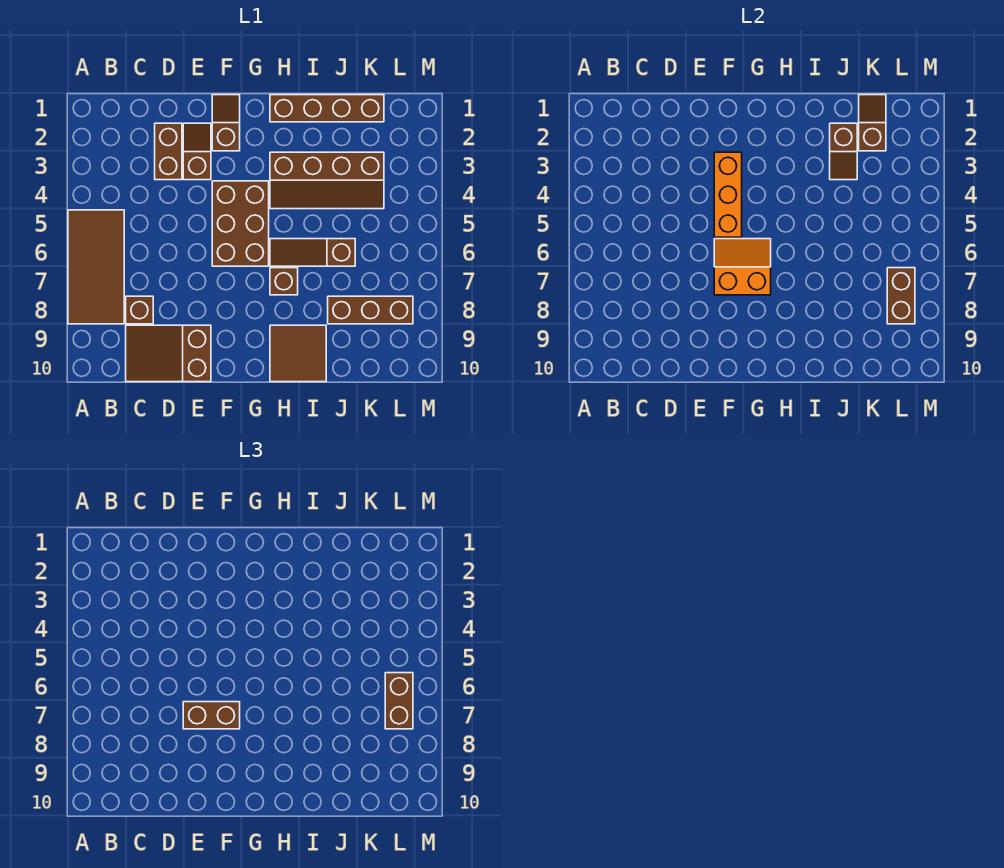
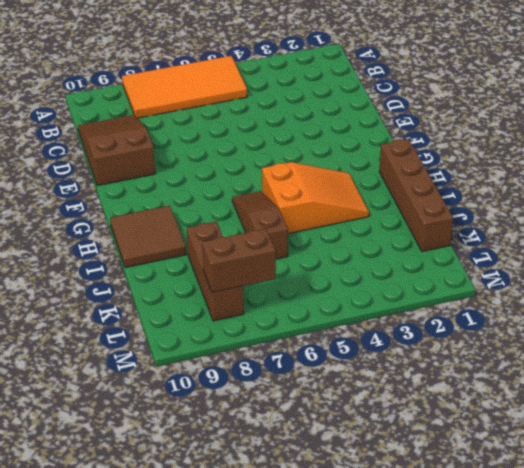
orange tile A5:B8 level 1 -> brown tile A5:B8 level 1
orange slope H3:I5 level 1 top 5 -> brown slope H3:K4 level 1 top 3
none -> brown brick C8 level 1
none -> brown brick D2:D3 level 1
none -> brown slope E2:E3 level 1 top 3

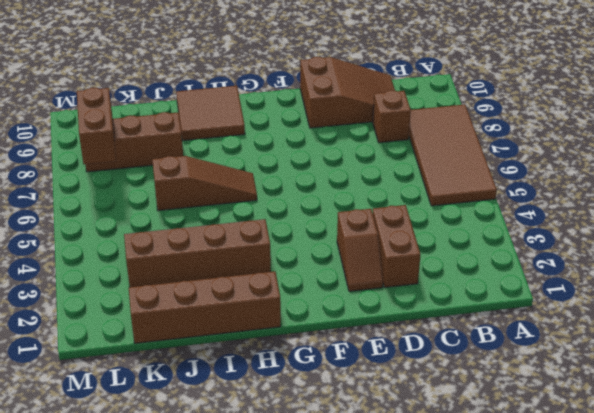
none -> brown slope F1:F2 level 1 top 2
none -> brown brick F4:G6 level 1
none -> brown brick H7 level 1

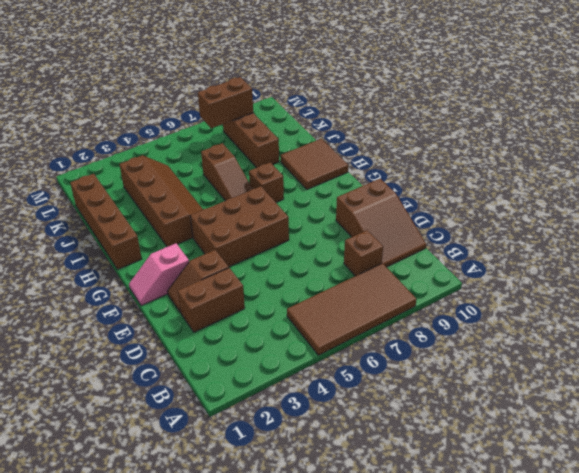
pink slope F1:F2 level 1 top 2 -> brown slope F1:F2 level 1 top 2
none -> orange brick F3:F5 level 2
none -> orange slope F6:G7 level 2 top 7
none -> brown slope J2:J3 level 2 top 2

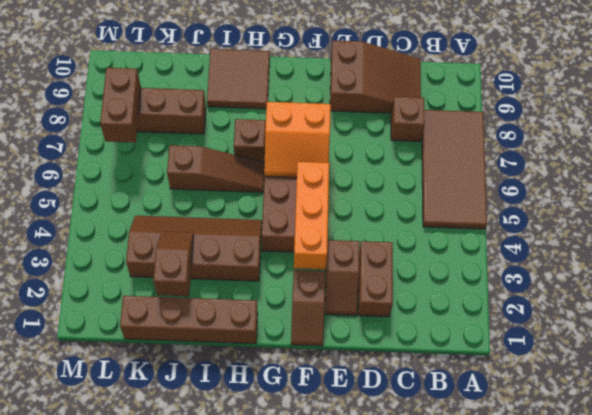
none -> brown slope K1:K2 level 2 top 2
none -> brown brick E7:F7 level 3
none -> brown brick L6:L7 level 3

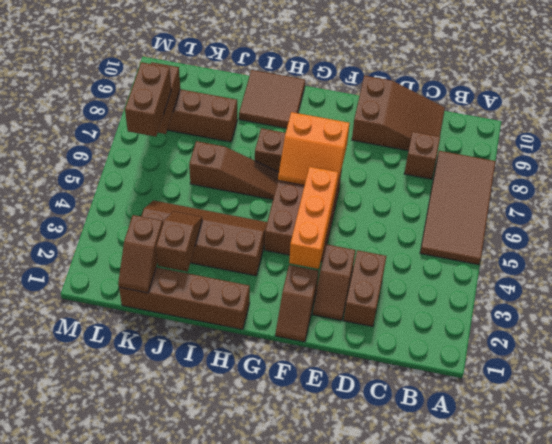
none -> brown brick E7:F7 level 3

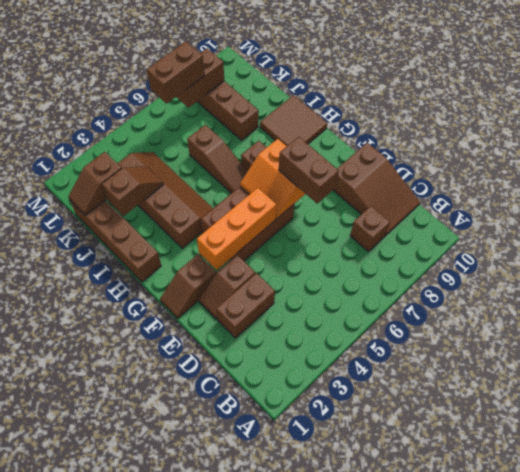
none -> brown tile A5:B8 level 1

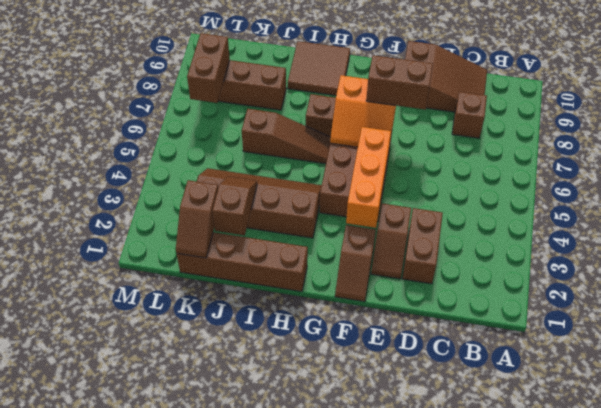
none -> brown tile A5:B8 level 1
none -> brown brick L6:L7 level 3

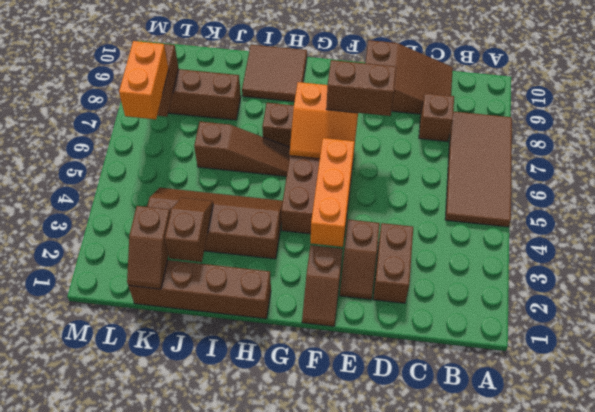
orange brick L6:L7 level 3 -> brown brick L6:L7 level 3

